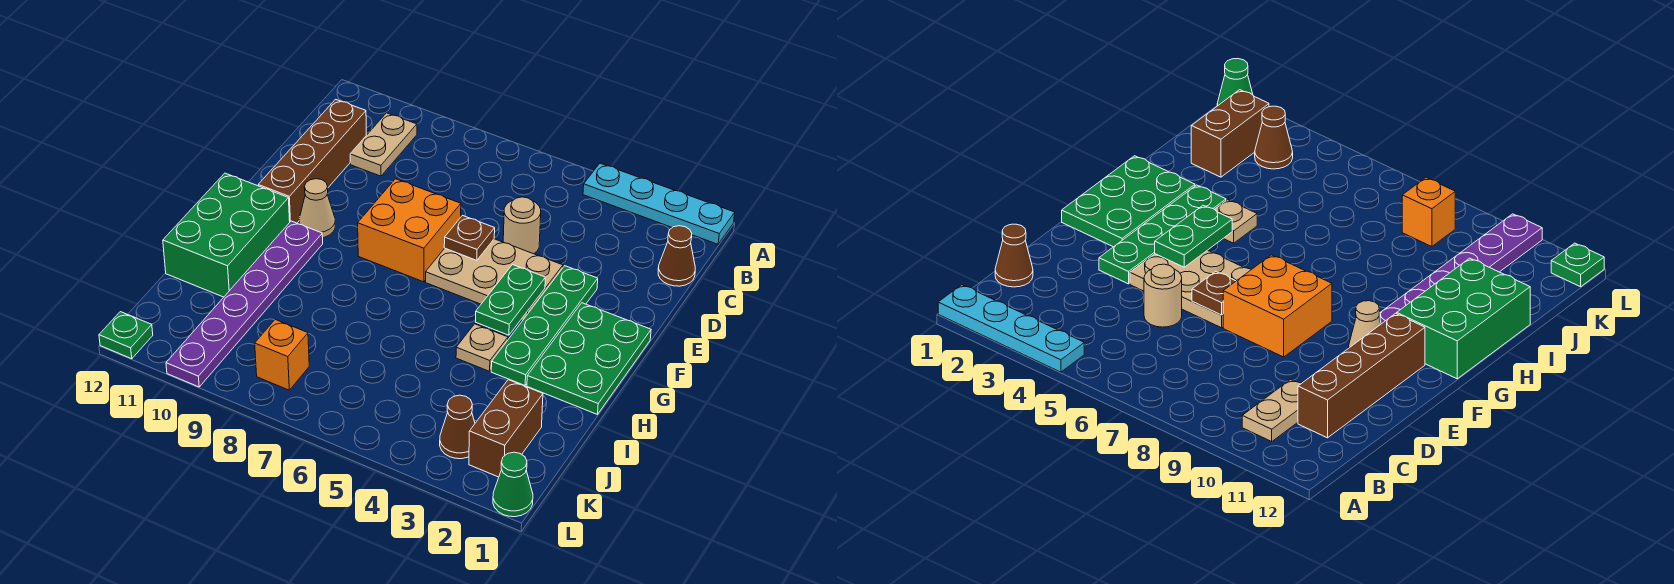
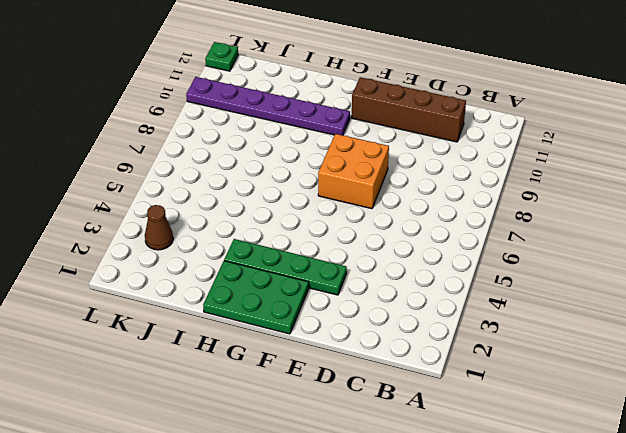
none -> cyan plate A1:A4 level 1
none -> tan plate B10:C10 level 1
none -> brown cone C1 level 1

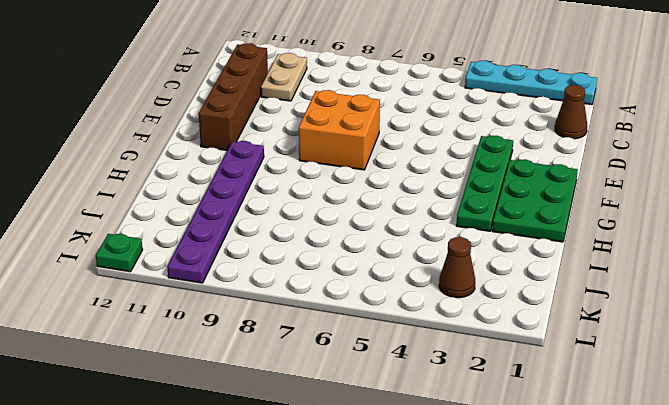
none -> tan round brick D5 level 1
none -> tan plate E4:F6 level 1
none -> tan cone F10 level 1

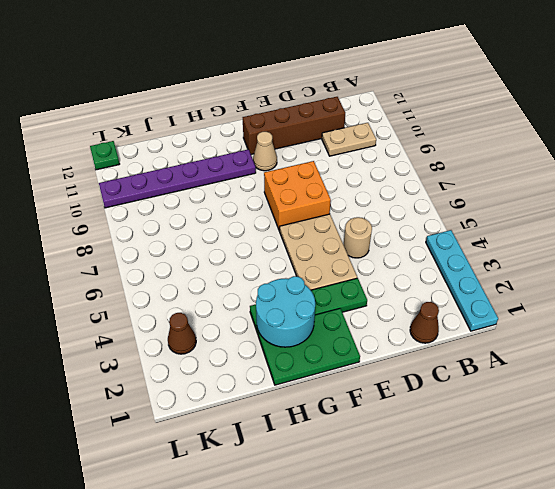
cyan round brick G2:H3 level 2 -> none
none -> green brick G11:I12 level 1
none -> tan plate H4 level 1
none -> brown brick J2:K2 level 1

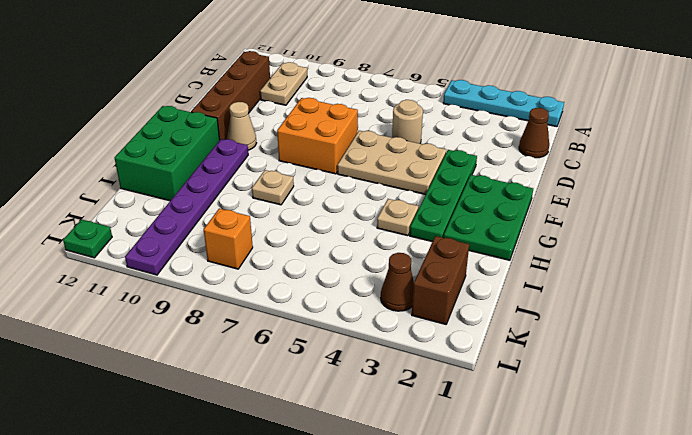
tan plate H8 level 1 -> none
none -> green cone L1 level 1
none -> brown plate E6 level 2
none -> green plate F4:G4 level 2

